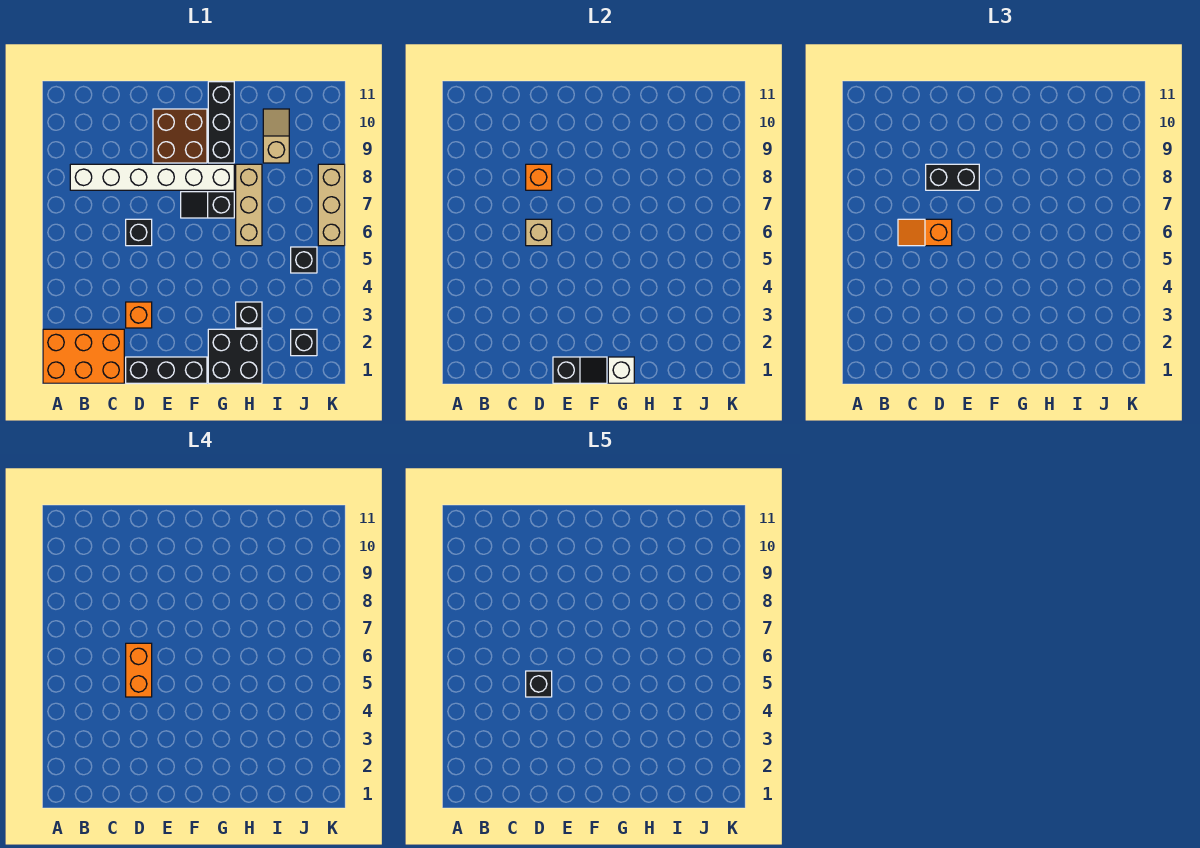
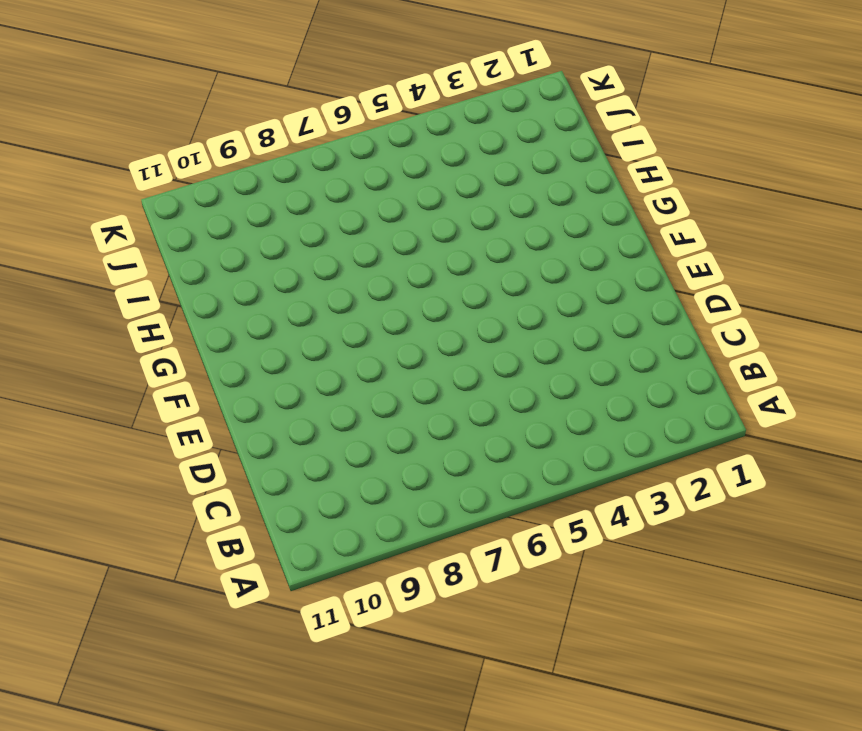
none -> orange brick A1:C2 level 1
none -> white brick B8:G8 level 1
none -> black brick D1:F1 level 1

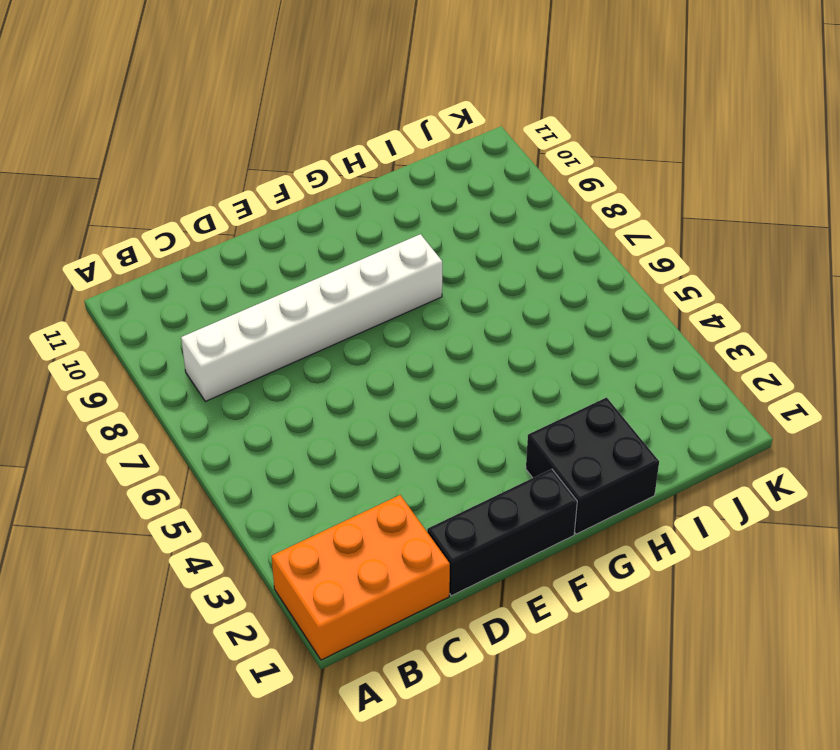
none -> orange brick D3 level 1
none -> black brick D6 level 1
none -> brown brick E9:F10 level 1

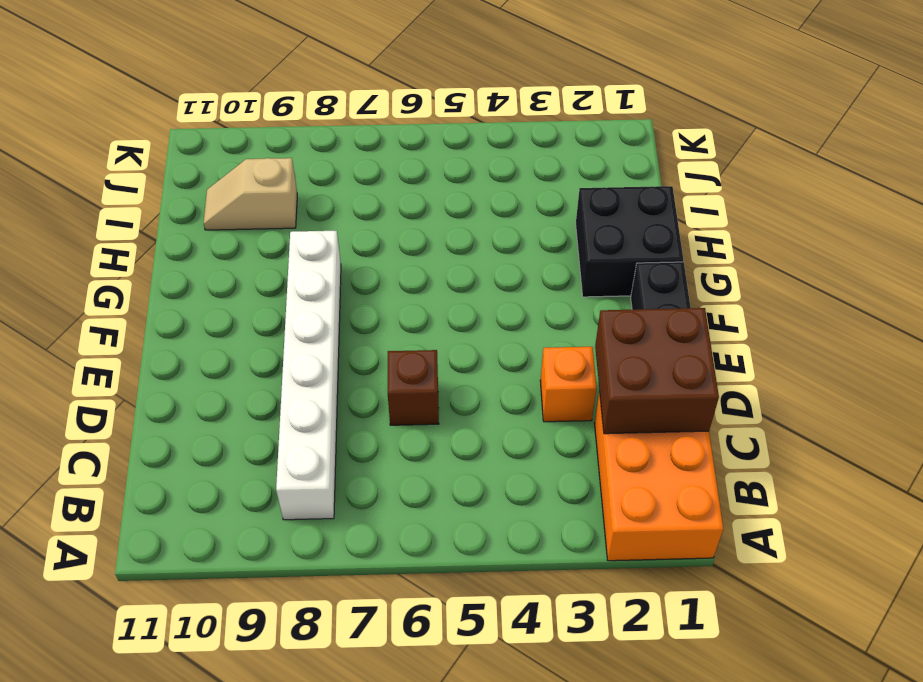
brown brick C1:D2 level 2 -> brown brick E9:F10 level 1
brown brick D6 level 1 -> black brick D6 level 1
none -> black slope F7:G7 level 1 top G
none -> black brick G9:G11 level 1
none -> black brick H3 level 1

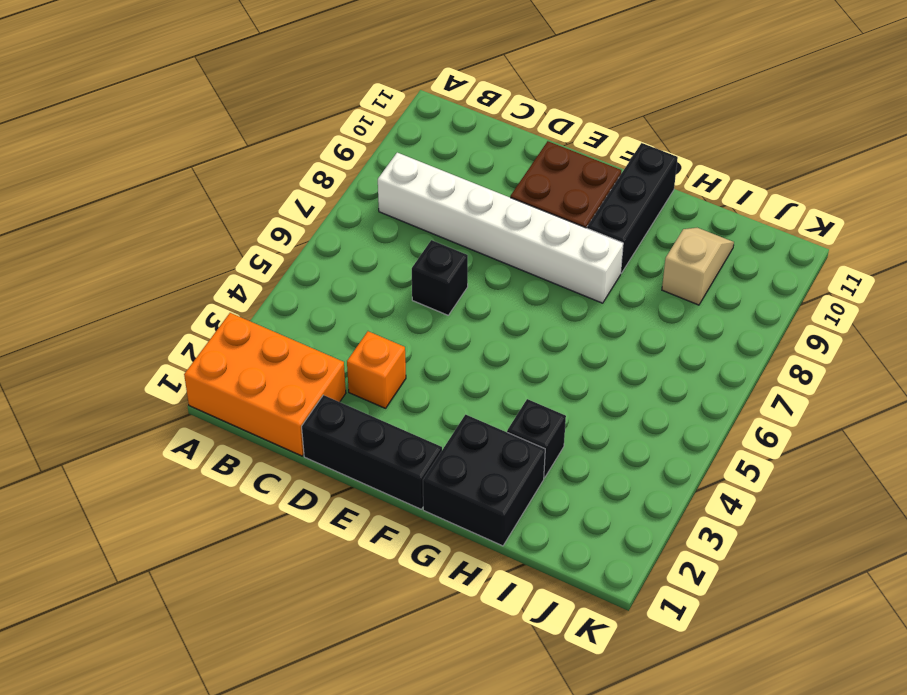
none -> black slope F7:G7 level 1 top G
none -> tan brick H6:H8 level 1
none -> black brick J2 level 1

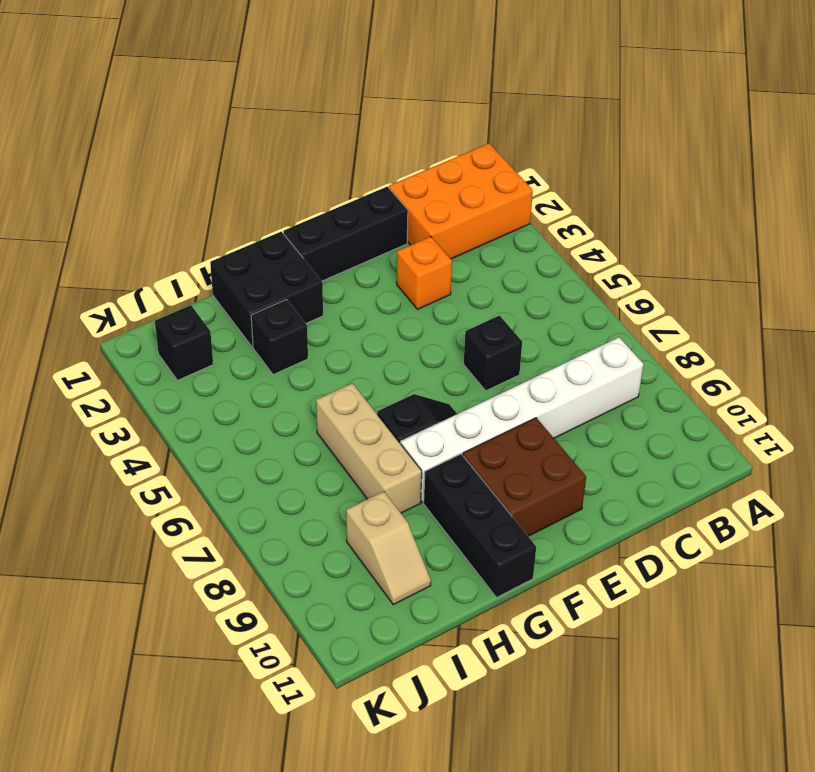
none -> black brick J5 level 1
none -> tan brick K6:K8 level 1
none -> tan brick D6 level 2

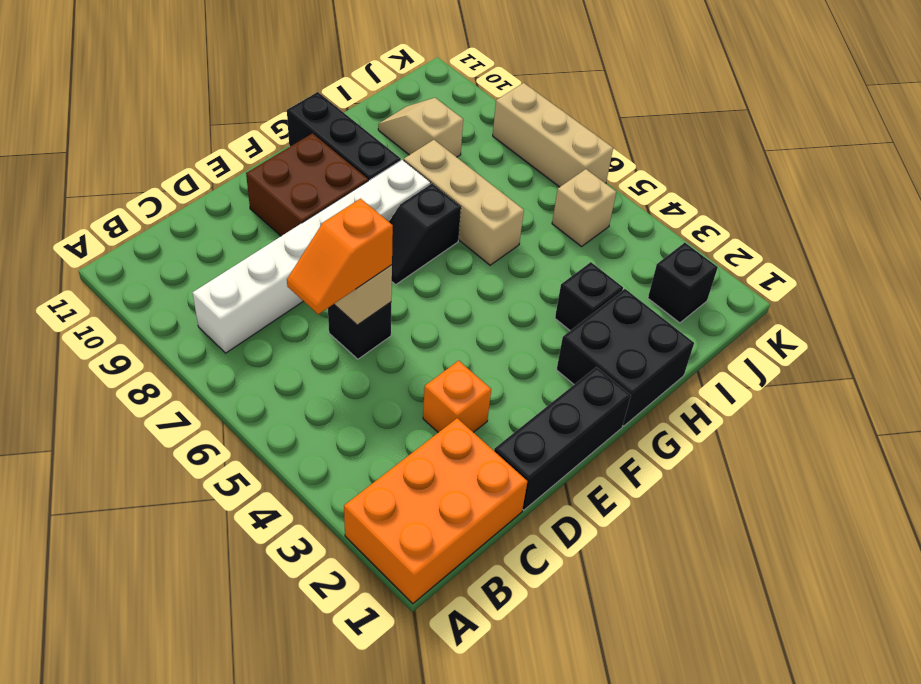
tan brick J5 level 1 -> black brick J5 level 1
none -> orange brick D8 level 2
none -> black slope E1:F1 level 2 top E
none -> white brick G1 level 2

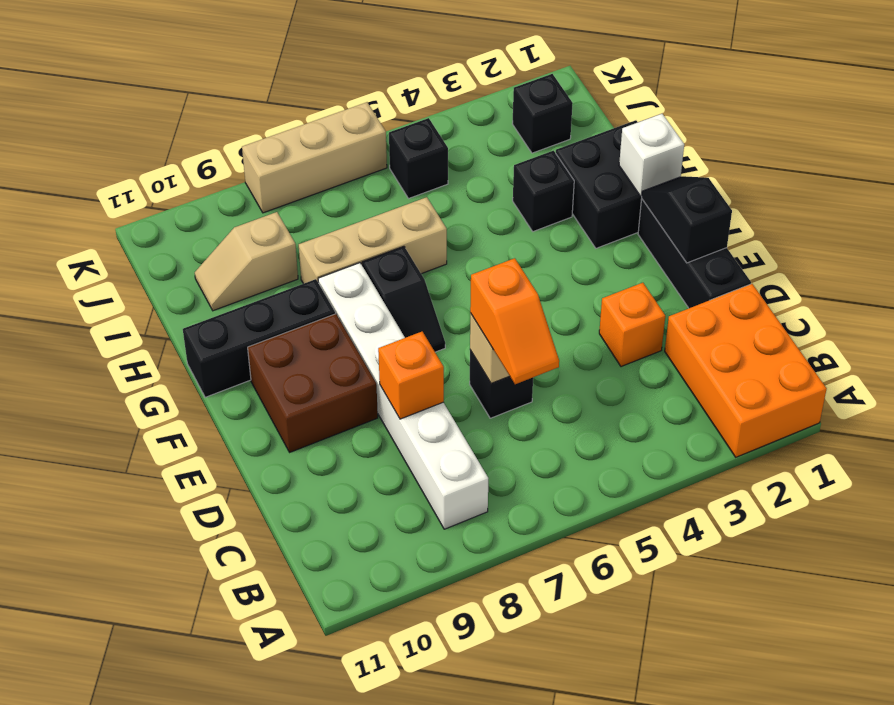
none -> black brick D8:E8 level 3
none -> orange brick D5:D6 level 4
none -> black brick D5 level 5

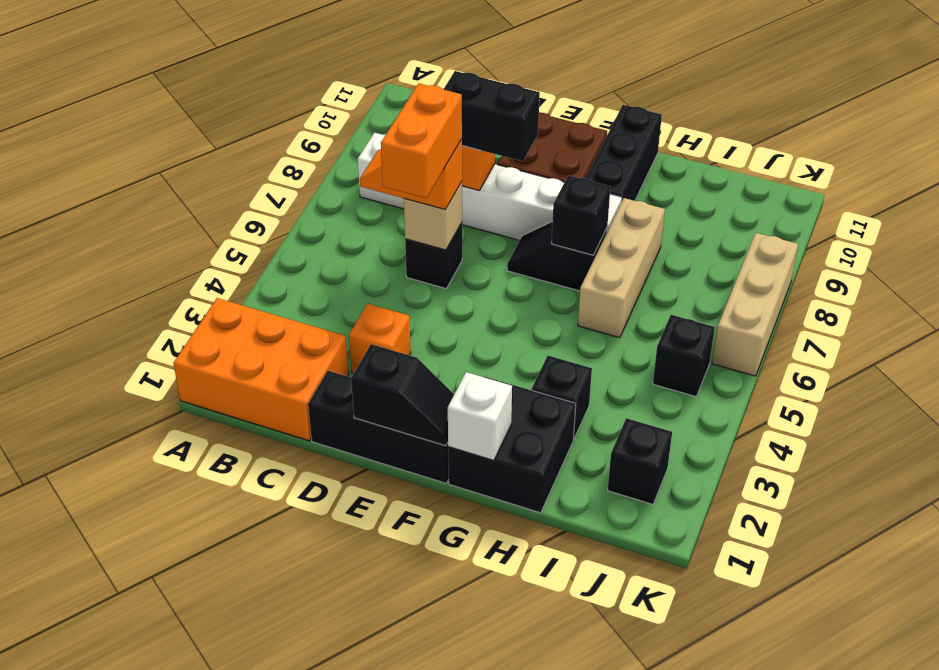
black brick G7 level 2 -> black brick D5 level 5
none -> tan slope I9:I10 level 1 top 9

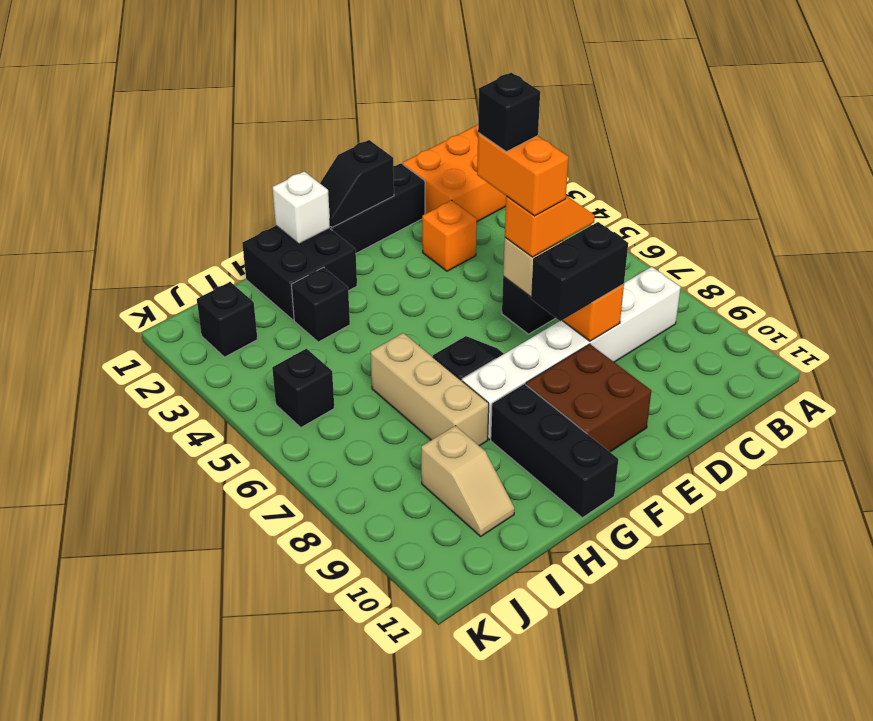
none -> tan brick K6:K8 level 1

